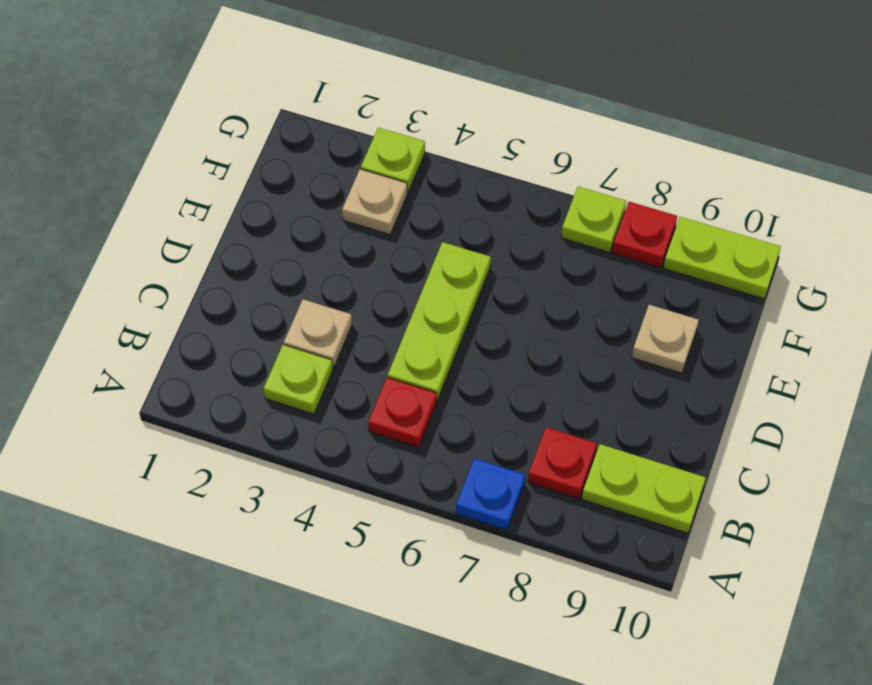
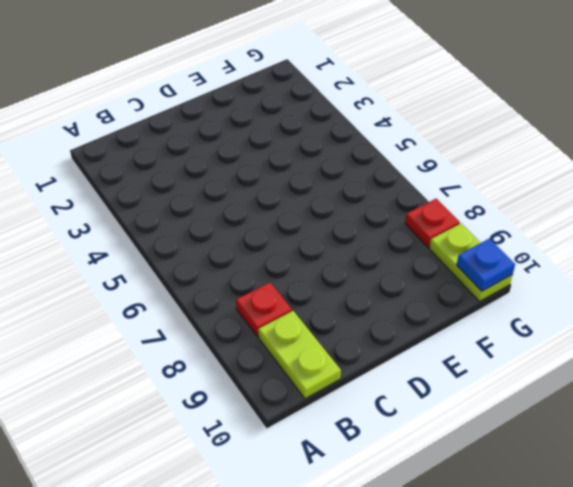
blue plate G10 level 2 -> blue plate A7 level 1
none -> lime plate B3 level 1
none -> red plate B5 level 1
none -> tan plate C3 level 1

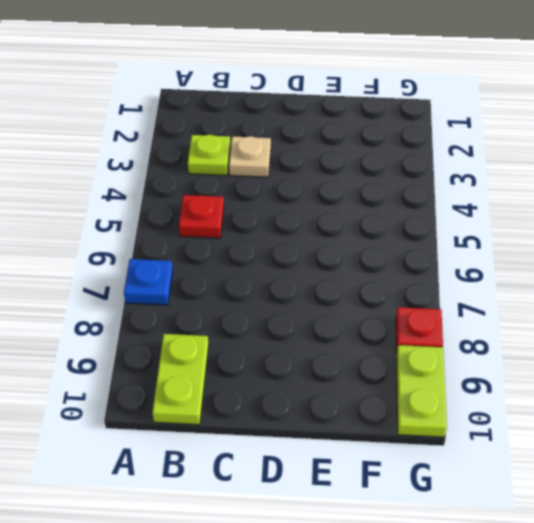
none -> red plate B8 level 1
none -> lime plate C5:E5 level 1
none -> tan plate E9 level 1

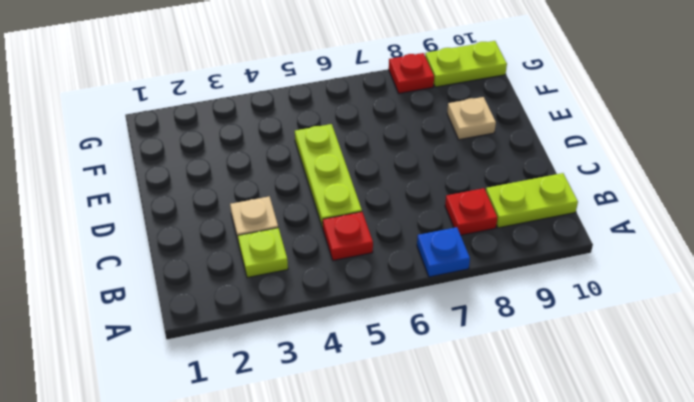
none -> tan plate F3 level 1
none -> lime plate G3 level 1
none -> lime plate G7 level 1

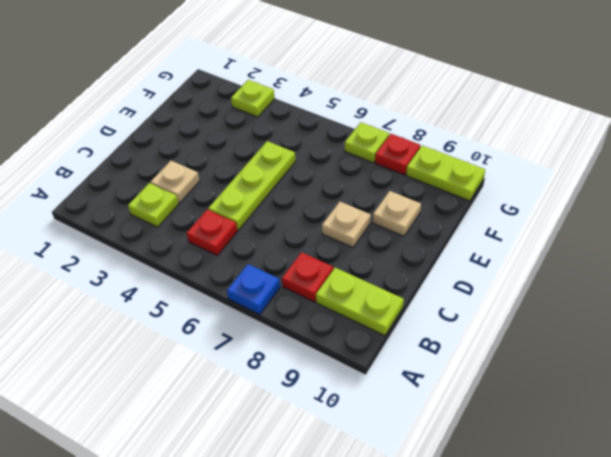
tan plate D8 level 1 -> tan plate F3 level 1

